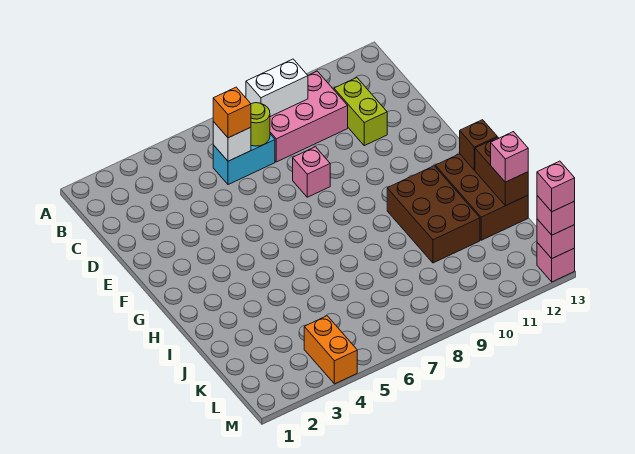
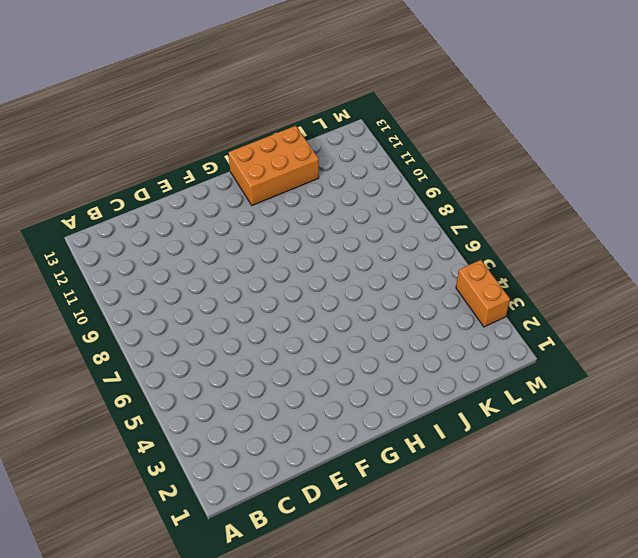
orange brick H12:J13 level 1 -> brown brick H12:J13 level 1
orange brick M3:M4 level 1 -> orange brick L4:M4 level 1
none -> pink brick B8:C10 level 1
none -> cyan brick C6:C7 level 1
none -> lime brick C11:D11 level 1

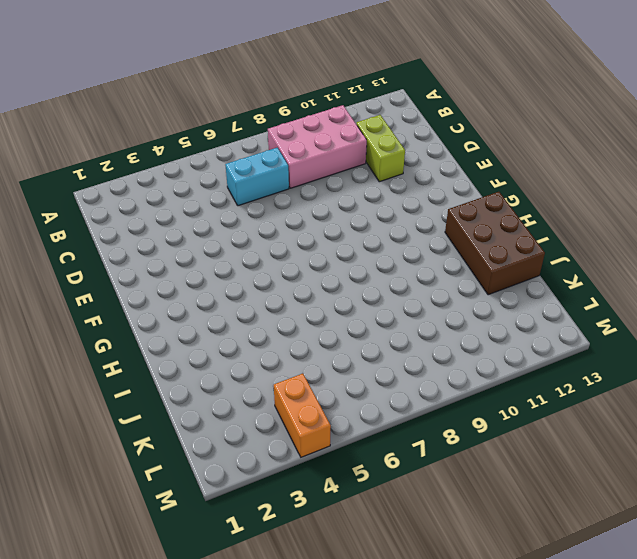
none -> pink brick E8 level 1
none -> brown brick H10:J11 level 1
none -> pink brick M13 level 1

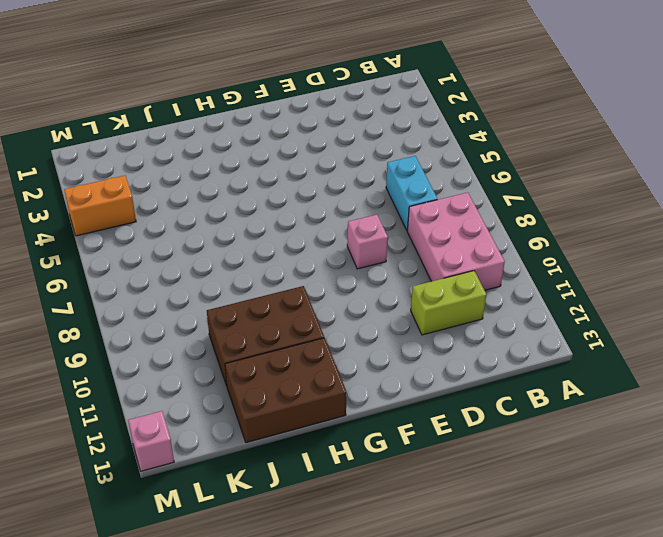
none -> white brick B8:B9 level 2
none -> white brick C6 level 2
none -> lime round brick C7 level 2

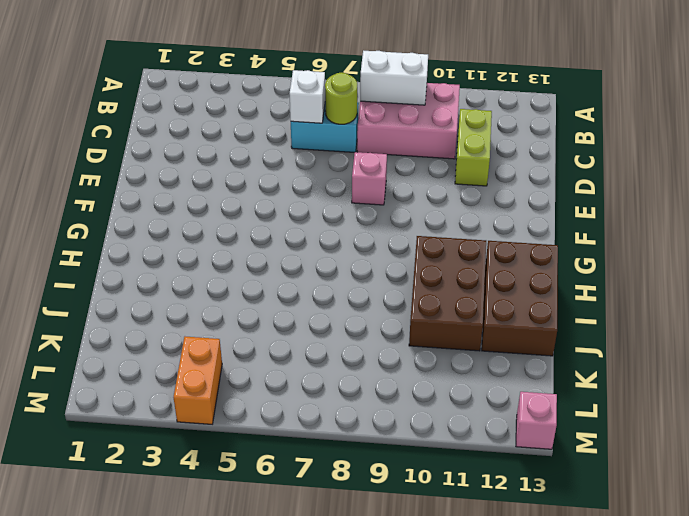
none -> brown brick H13 level 2
none -> brown brick I13:J13 level 2
none -> pink brick M13 level 2

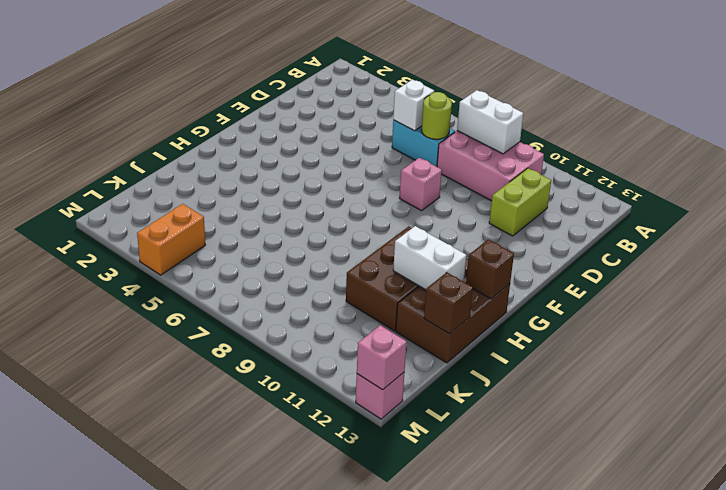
white brick I11:I12 level 2 -> none
brown brick J13 level 2 -> brown brick I13:J13 level 2
none -> orange brick C6 level 3
none -> pink brick J13 level 3
none -> pink brick M13 level 3

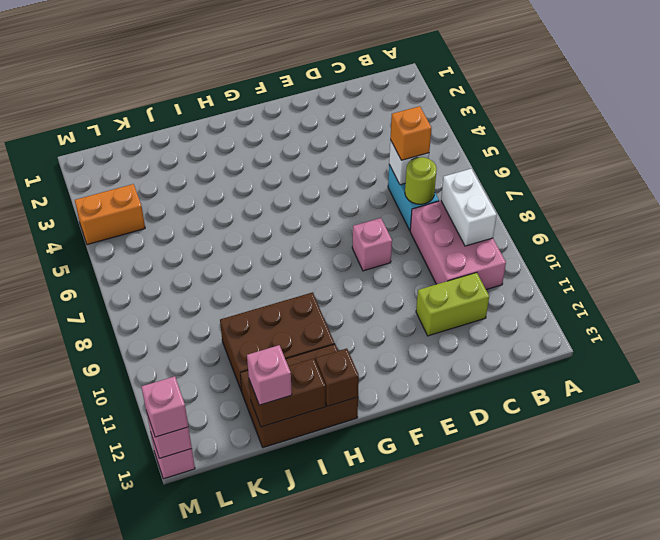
none -> pink brick M13 level 4

